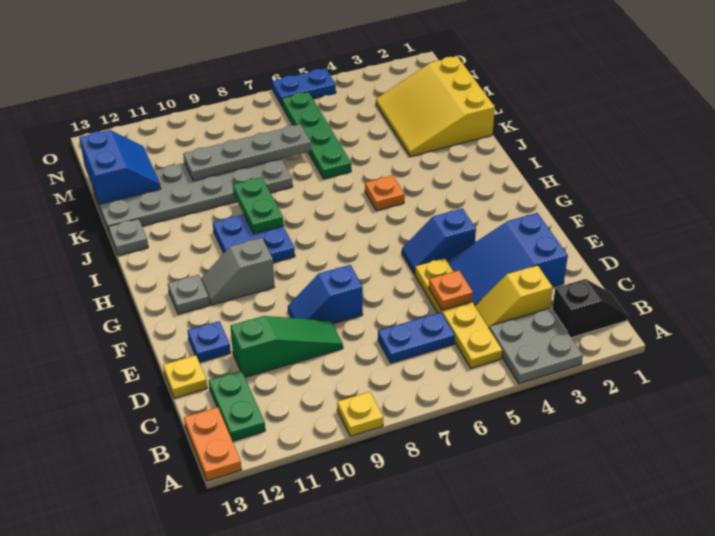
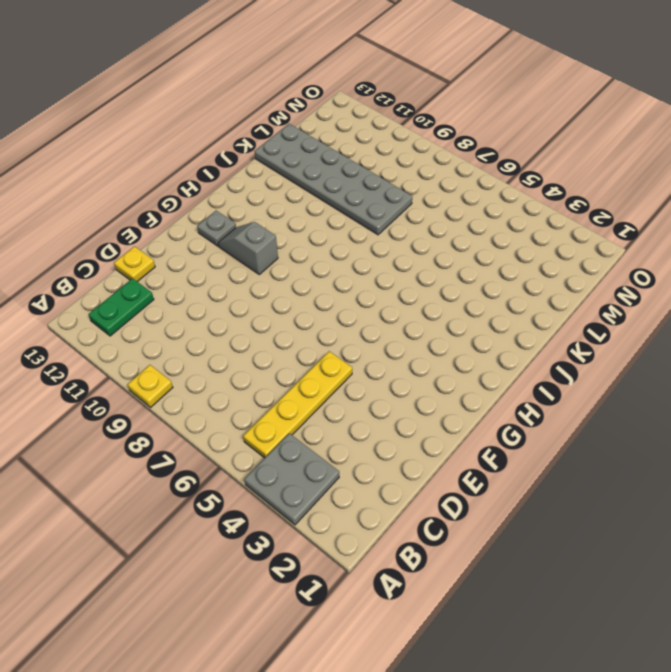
none -> orange plate A13:B13 level 1
none -> black slope B1:B2 level 1 top 2
none -> yellow slope C3:C4 level 1 top 3

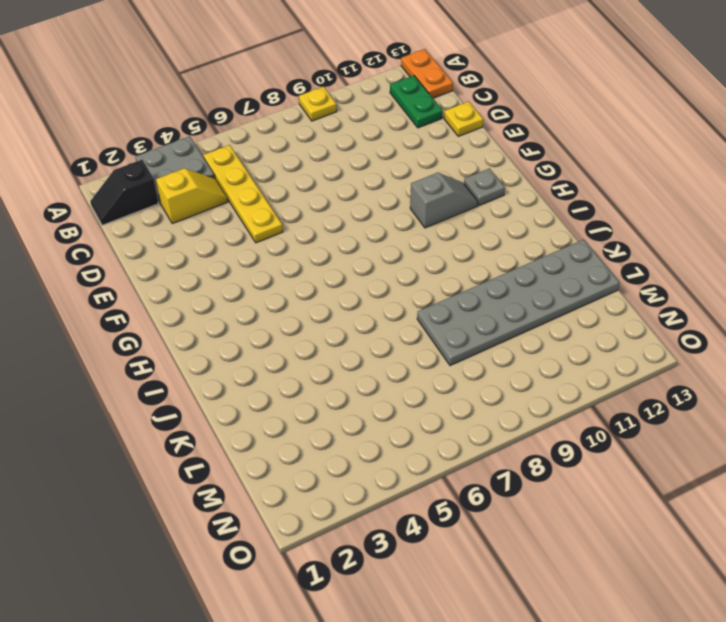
none -> blue plate C6:C7 level 1
none -> blue slope D2:E4 level 1 top 2
none -> green slope D9:D11 level 1 top 11

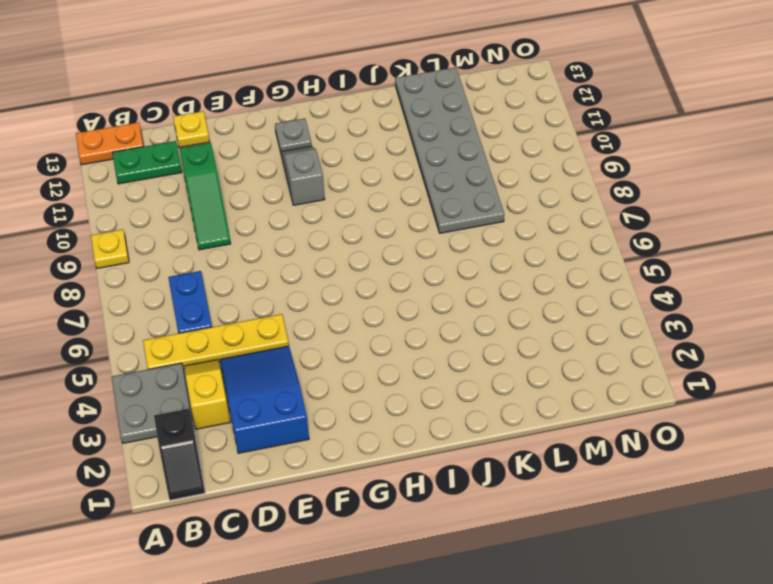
none -> blue slope E8:E9 level 1 top 8
none -> blue plate E12 level 1
none -> blue slope F4:F5 level 1 top 4

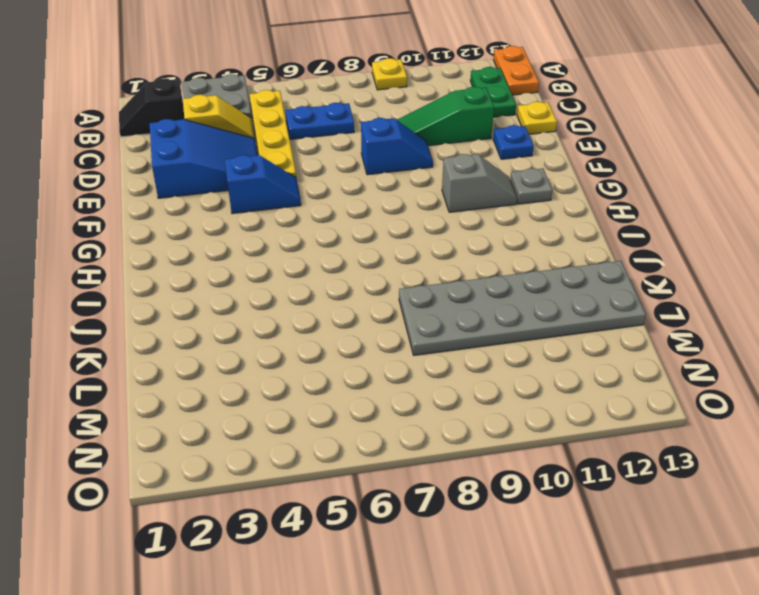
none -> blue plate H9:I10 level 1
none -> orange plate I5 level 1
none -> grey plate J13 level 1

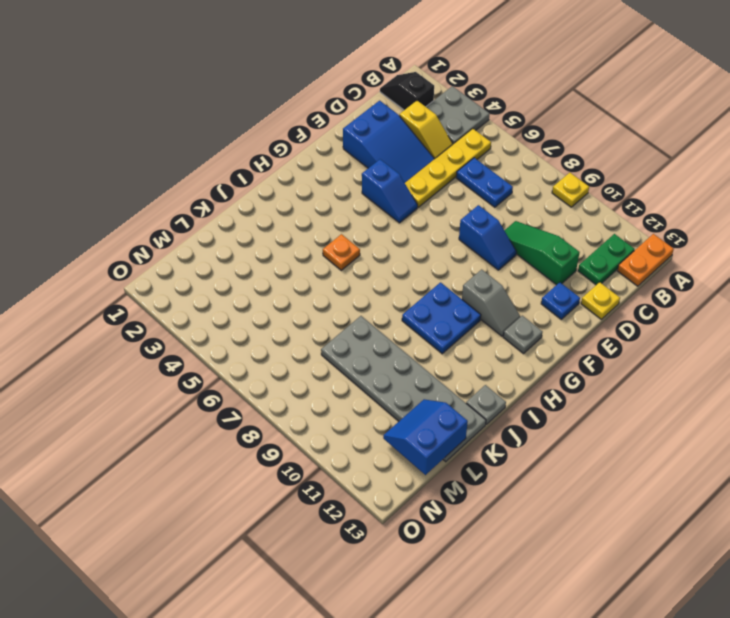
none -> yellow slope K1:M3 level 1 top 1
none -> green plate K6:N6 level 1
none -> blue plate O5:O6 level 1

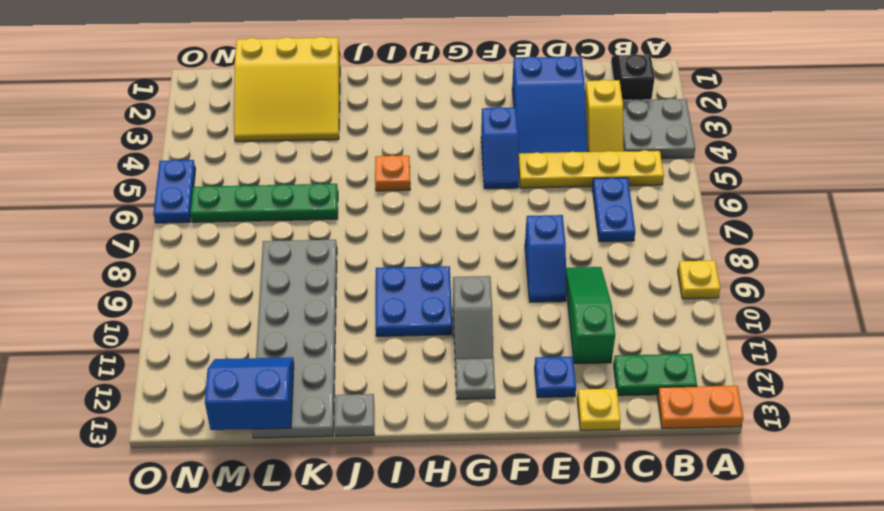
none -> orange plate D5 level 2
none -> green plate I9:J9 level 2
none -> grey plate L7:L10 level 2

